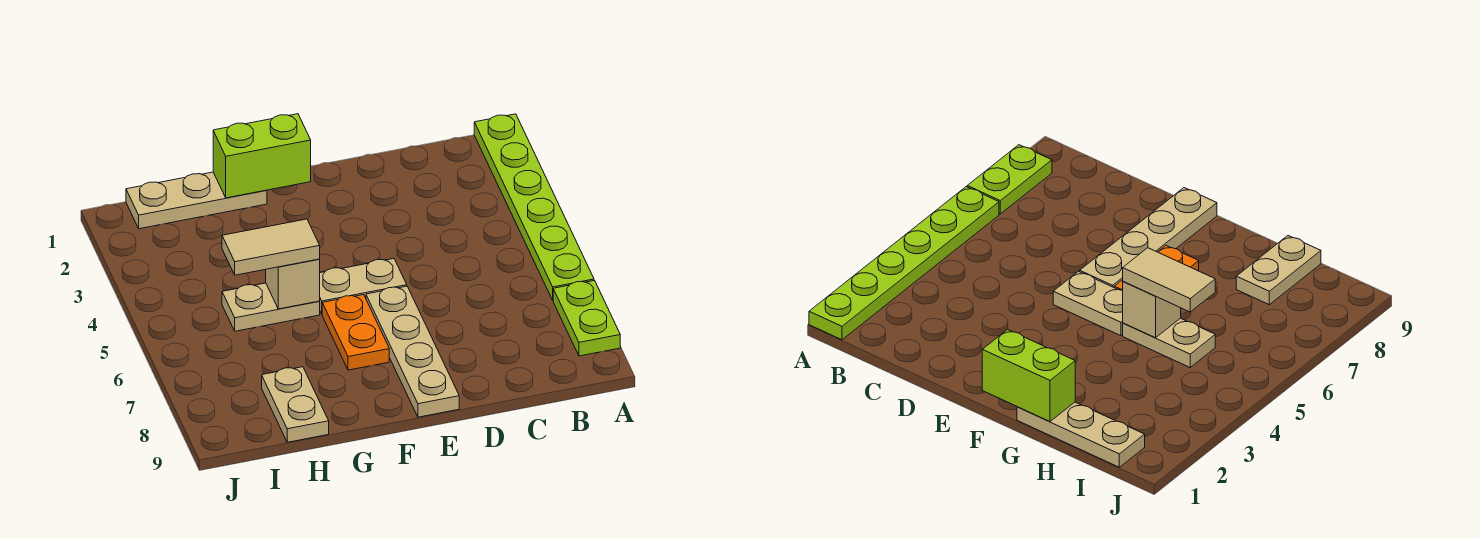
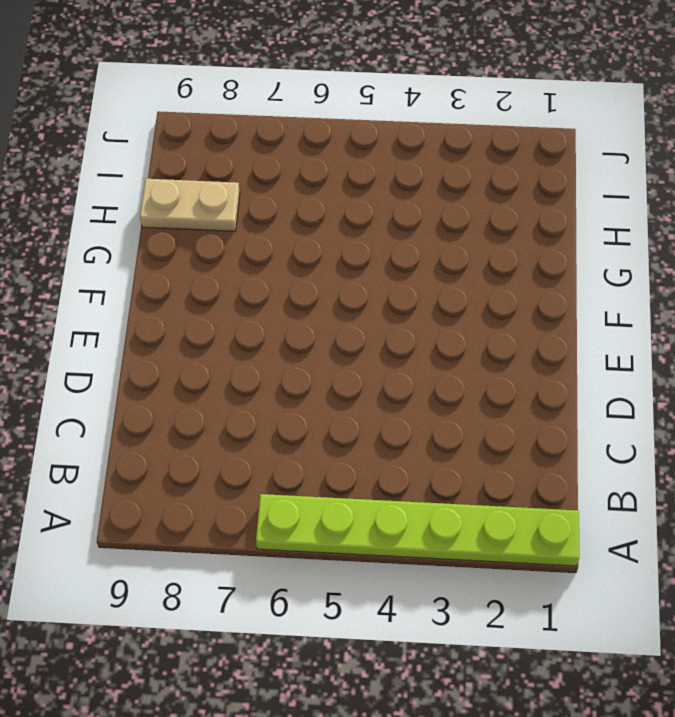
none -> lime plate A7:A8 level 1
none -> tan plate E5:F5 level 1

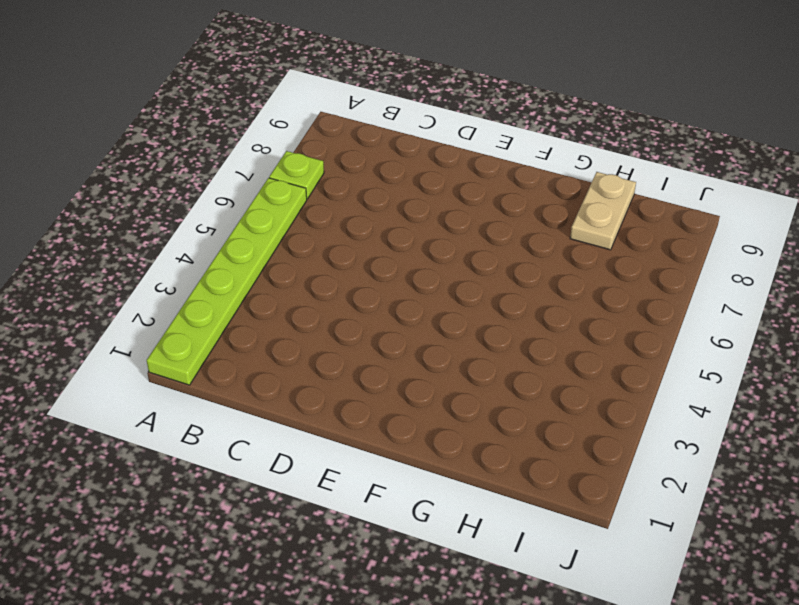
lime plate A7 level 1 -> lime plate A7:A8 level 1
none -> tan plate E5:F5 level 1
none -> tan plate E6:E9 level 1

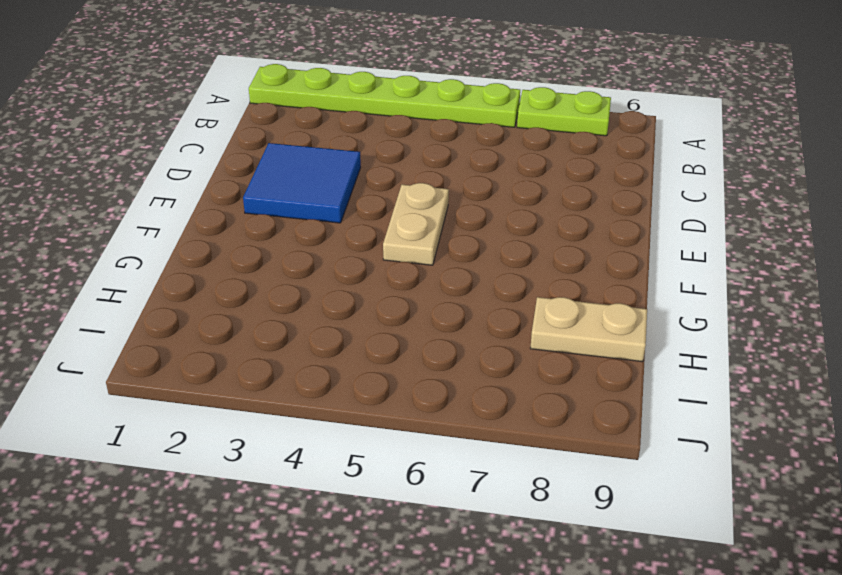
blue tile D2:E3 level 1 -> none
none -> tan plate E6:E9 level 1
none -> orange plate F6:F7 level 1

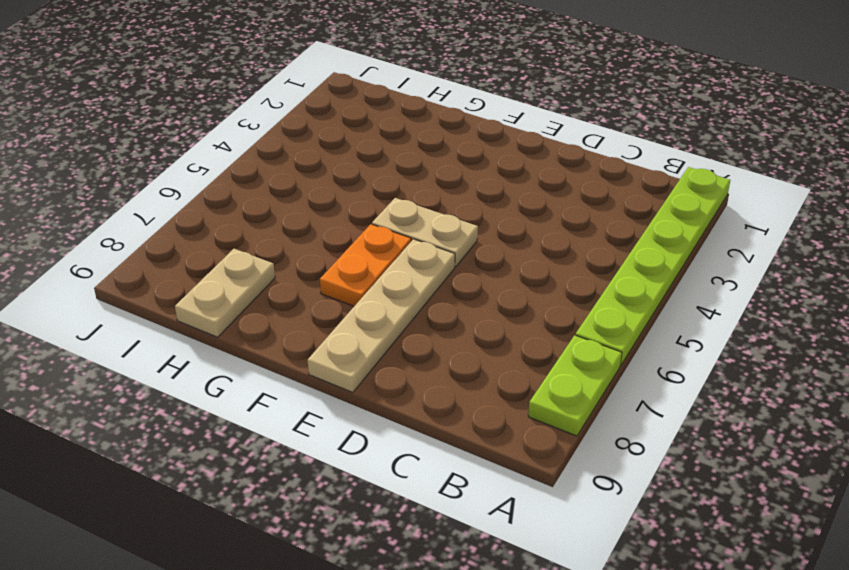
none -> tan plate G1:I1 level 1
none -> tan plate G5:H5 level 1

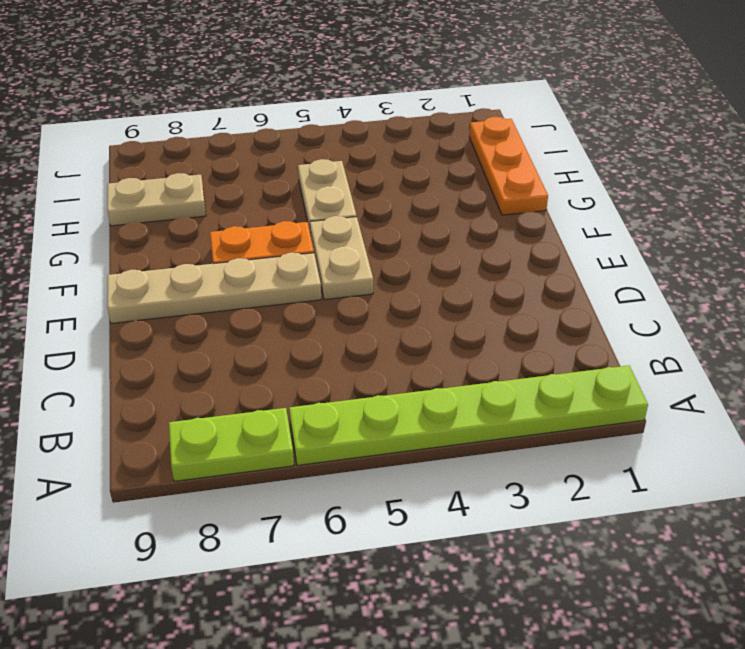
orange plate G1:I1 level 1 -> tan plate G1:I1 level 1
none -> lime brick F1:G1 level 2
none -> tan brick G5 level 2

